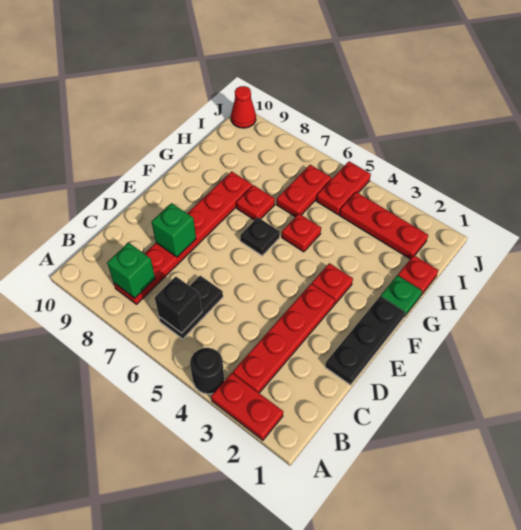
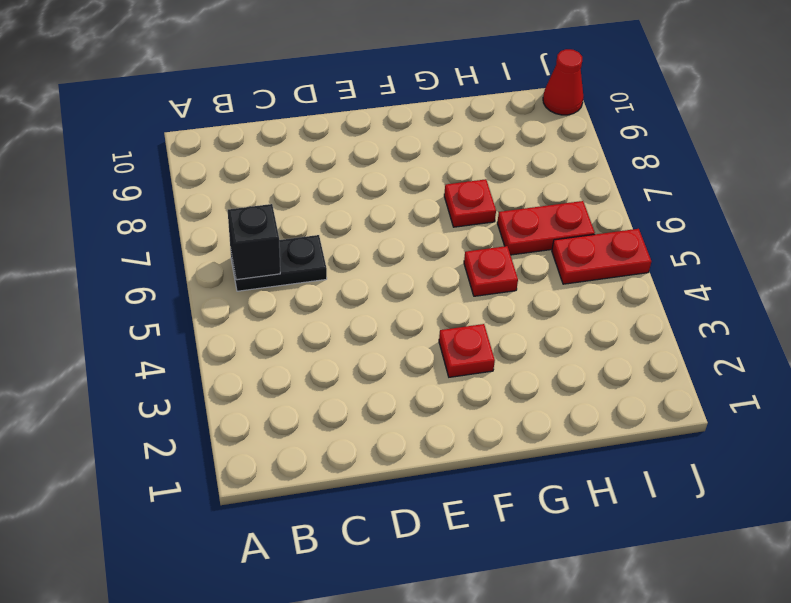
none -> red plate A2:A3 level 1
none -> black round brick A4 level 1
none -> red plate B3:E3 level 1

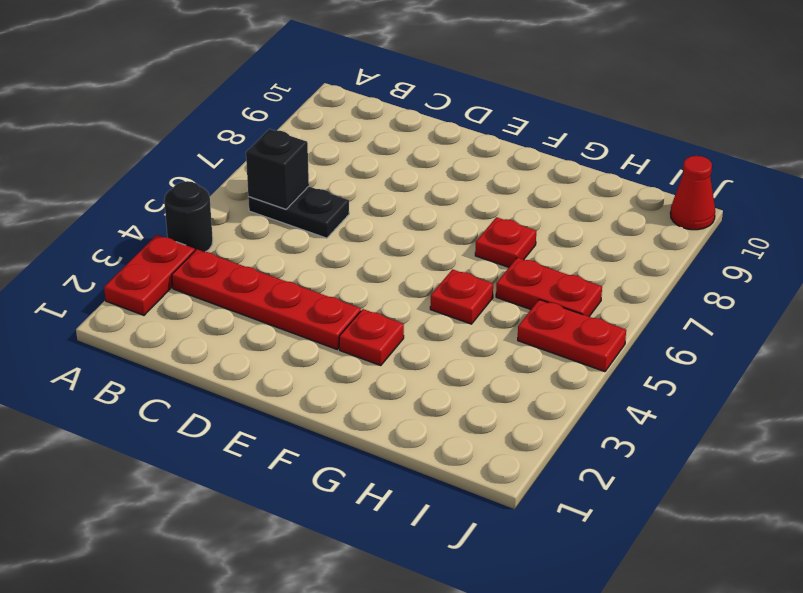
none -> red plate B8:G8 level 1
none -> black plate D1:F1 level 1
none -> black plate F6 level 1

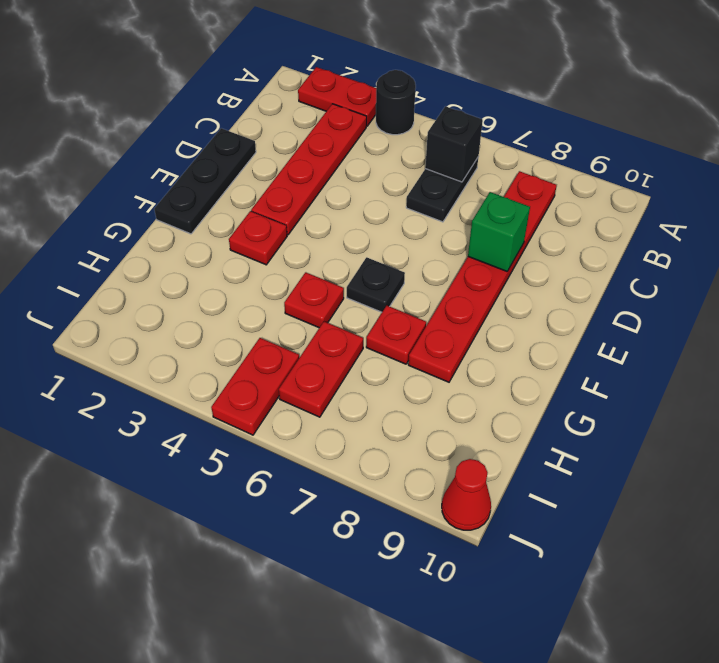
none -> green plate G1 level 1
none -> red plate H1 level 1
none -> red plate I2:I4 level 1

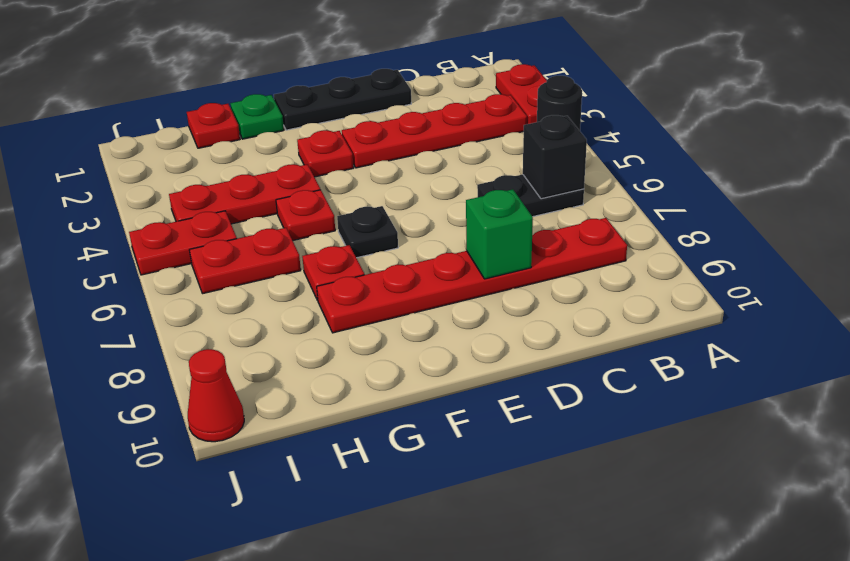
red plate G4:I4 level 1 -> red plate I2:I4 level 1
none -> green brick B8 level 2

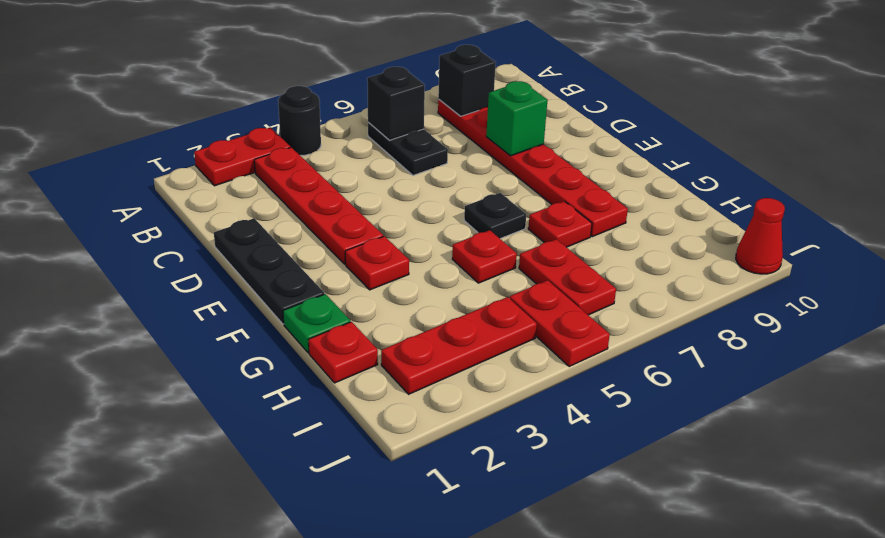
black brick B8 level 2 -> green brick B8 level 2

